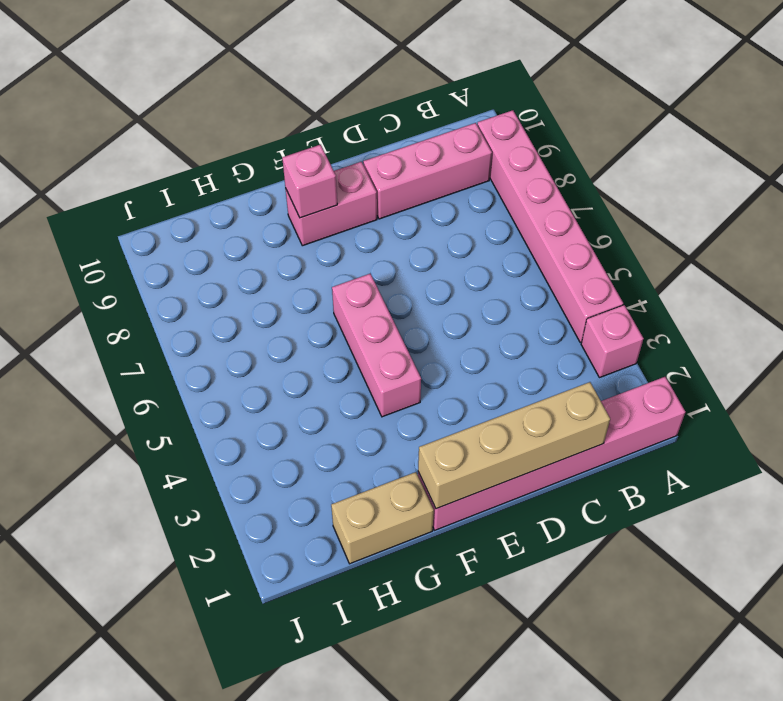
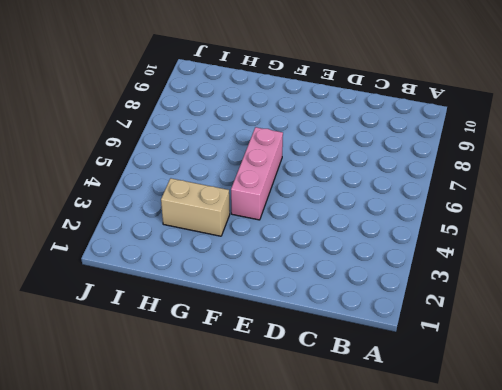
tan brick G3:H3 level 1 -> tan brick G1:H1 level 1
none -> pink brick A1:F1 level 1
none -> pink brick A3 level 1

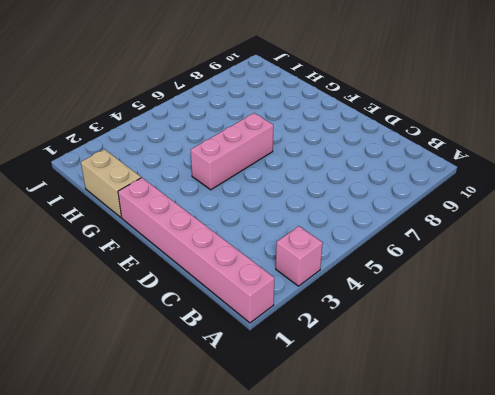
none -> pink brick A4:A9 level 1
none -> pink brick B9:D9 level 1

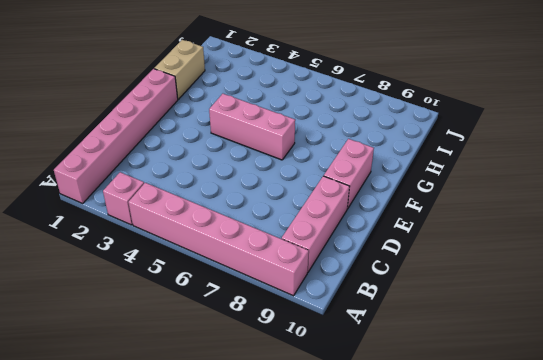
none -> tan brick C1:F1 level 2
none -> pink brick F9 level 2

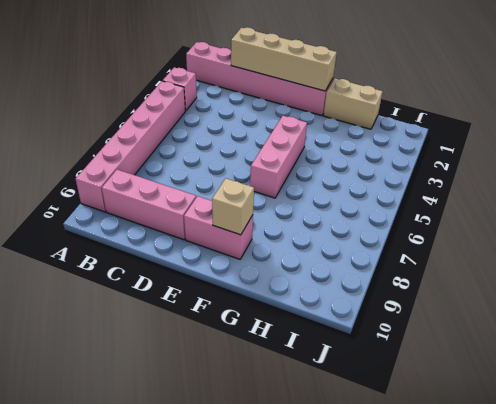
tan brick F9 level 2 -> pink brick F9 level 2

